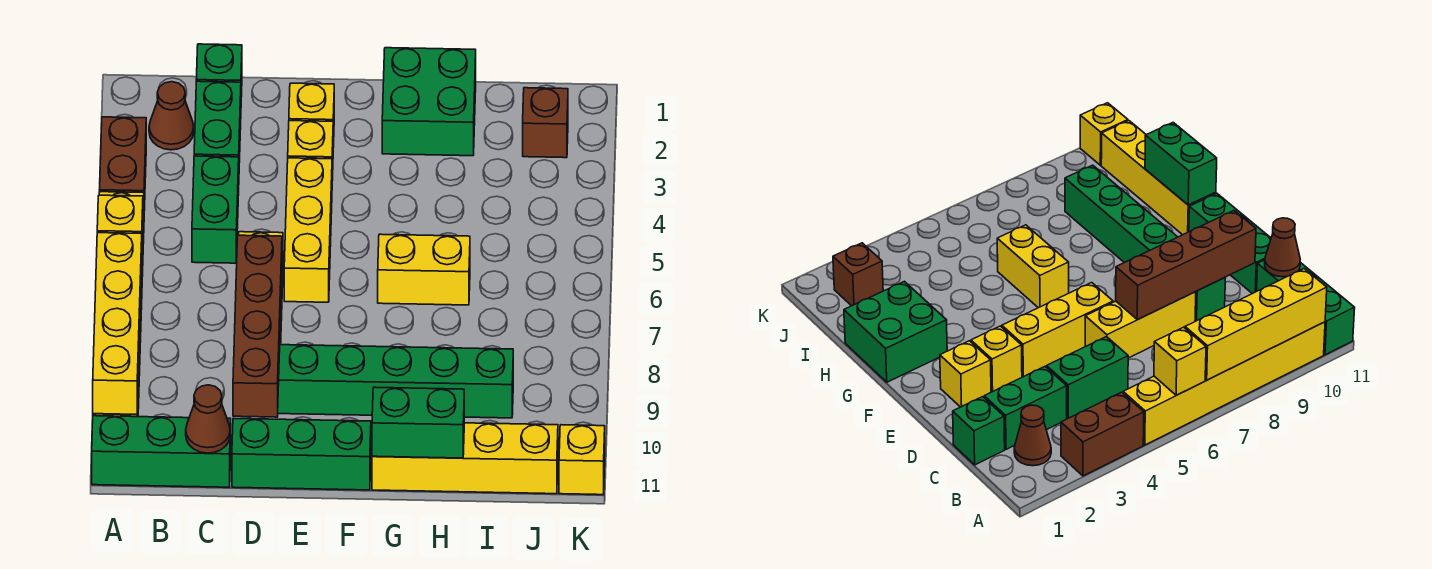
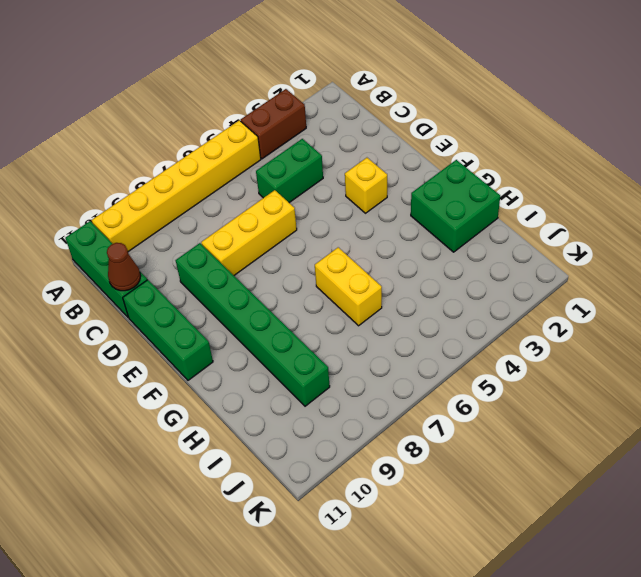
none -> brown cone B2 level 1
none -> green brick C1 level 1
none -> green brick C2:C3 level 1

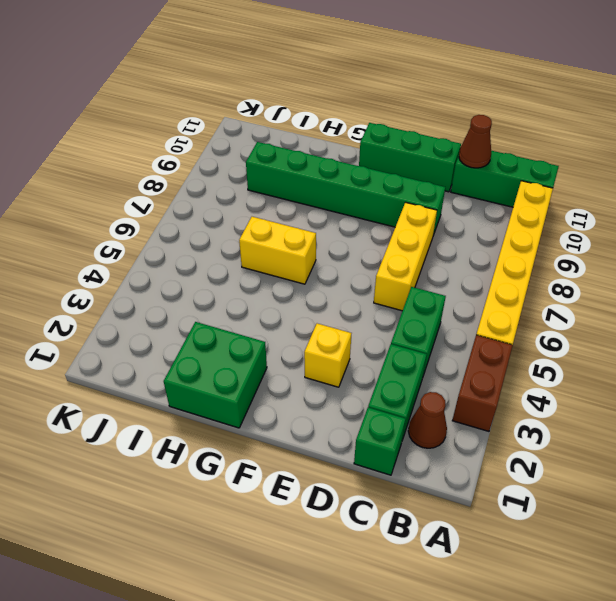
none -> yellow brick E2 level 1
none -> yellow brick E4:E6 level 1
none -> yellow brick G11:J11 level 1

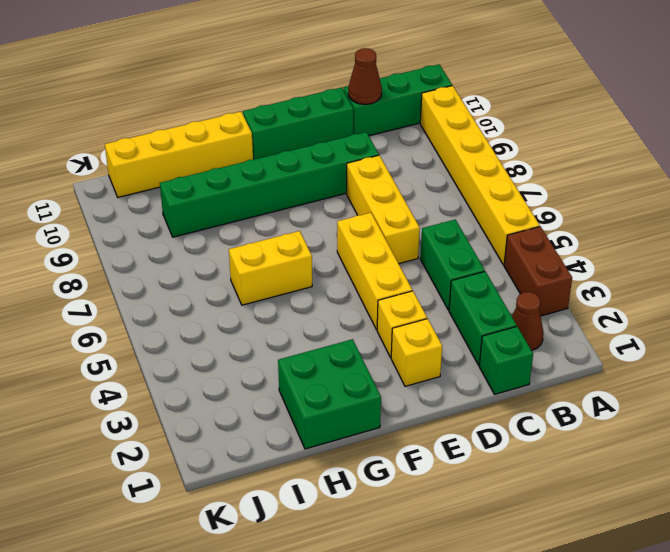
none -> brown brick J2 level 1
none -> yellow brick K11 level 1
none -> yellow brick A6 level 2

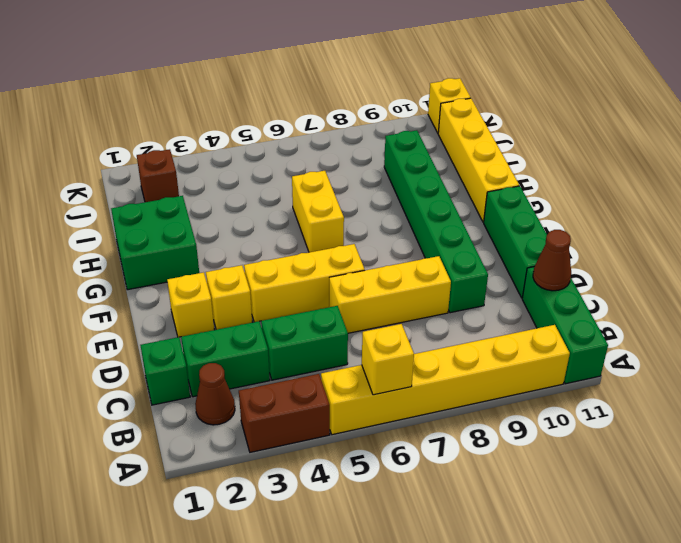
none -> yellow brick A7:A10 level 2
none -> brown brick D7:D10 level 2
none -> green brick G11:H11 level 2

